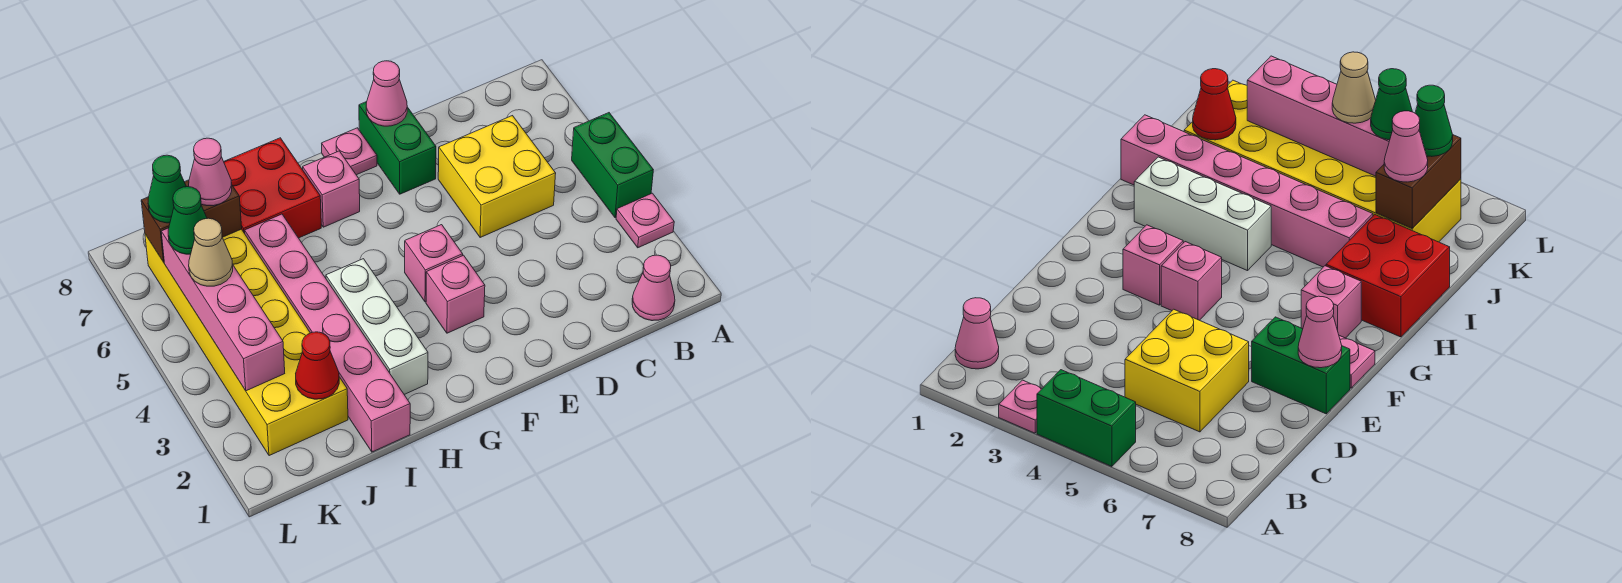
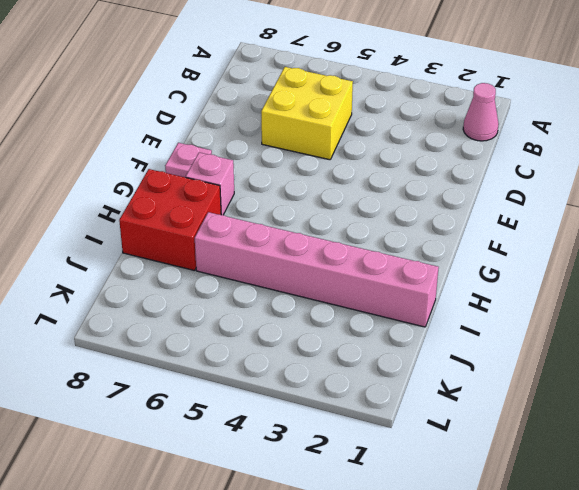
none -> pink plate A3 level 1
none -> green brick A4:A5 level 1
none -> green brick E7:E8 level 1

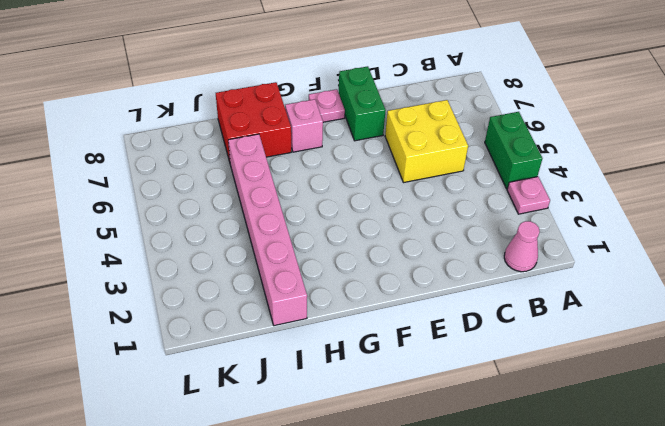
none -> pink brick F3 level 1
none -> pink brick F4 level 1
none -> white brick H2:H4 level 1

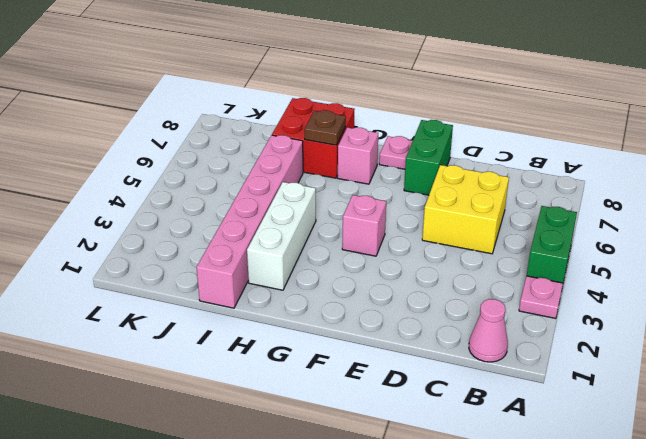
brown plate H7 level 2 -> none
none -> pink brick F3 level 1
none -> yellow brick J2:K7 level 1
none -> pink cone E8 level 2

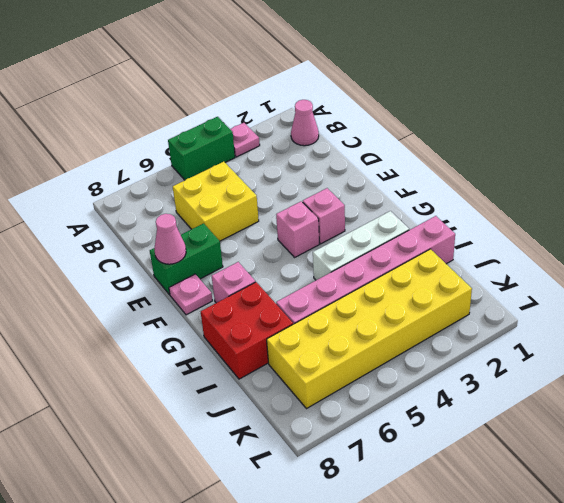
none -> red cone J2 level 2
none -> brown brick J7:K7 level 2
none -> pink brick K3:K6 level 2

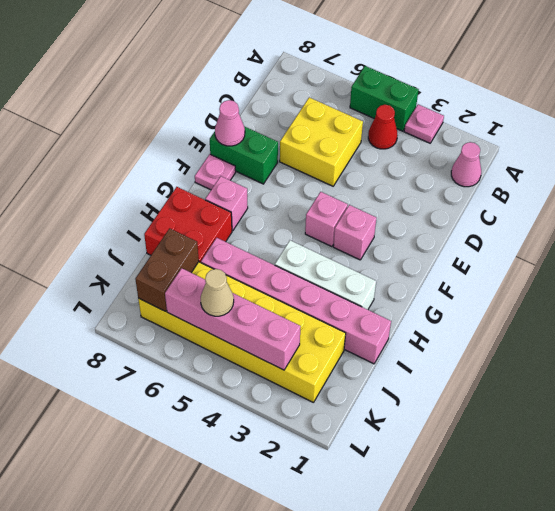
red cone B4 level 1 -> red cone J2 level 2
none -> pink cone J7 level 3
none -> green cone K6 level 3
none -> green cone K7 level 3

